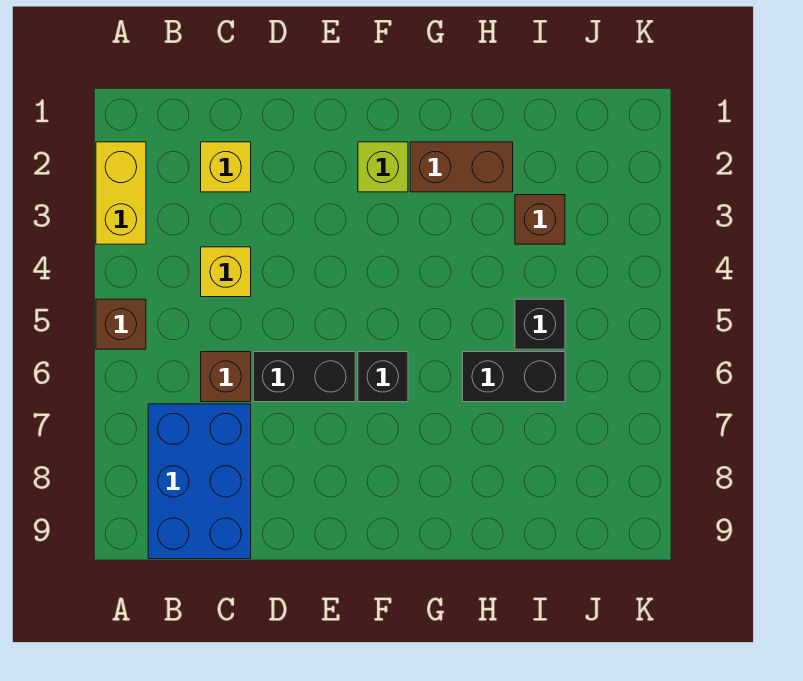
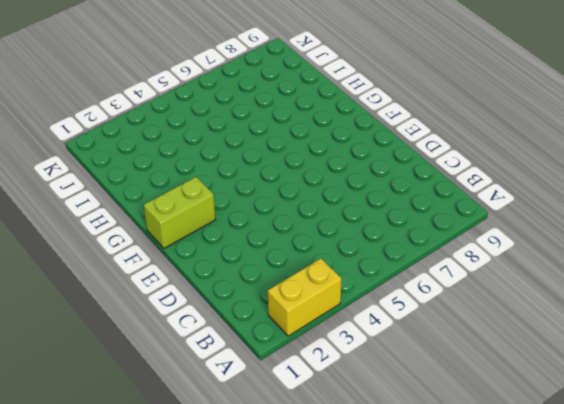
lime brick F1:F2 level 1 -> lime brick F2 level 1
none -> brown brick A5 level 1
none -> blue brick B7:C9 level 1
none -> yellow brick C2 level 1

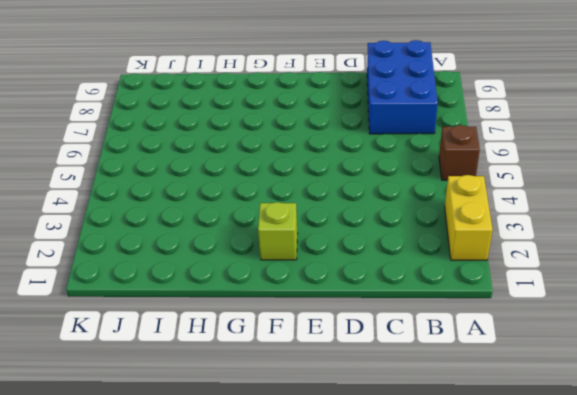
none -> yellow brick C2 level 1
none -> yellow brick C4 level 1
none -> brown brick C6 level 1

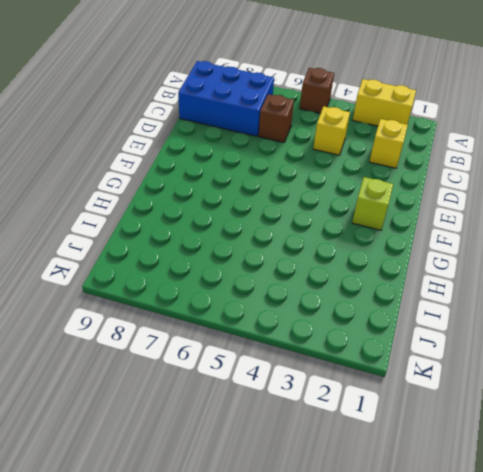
none -> black brick D6:E6 level 1
none -> black brick F6 level 1
none -> brown brick G2:H2 level 1

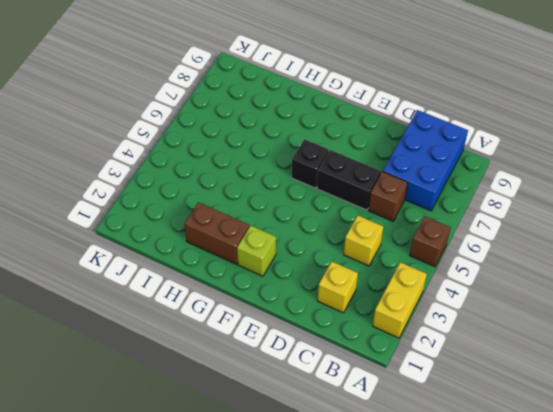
none -> black brick H6:I6 level 1
none -> brown brick I3 level 1
none -> black brick I5 level 1

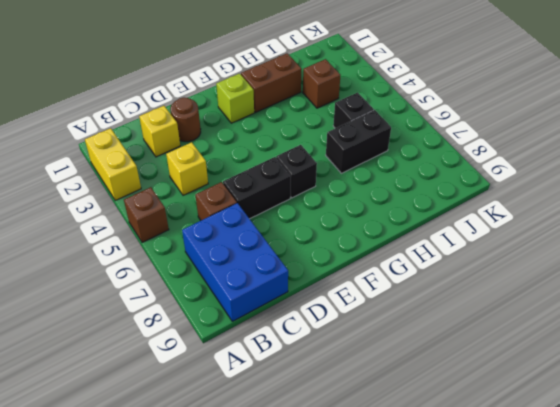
brown round brick D2 level 1 -> none

